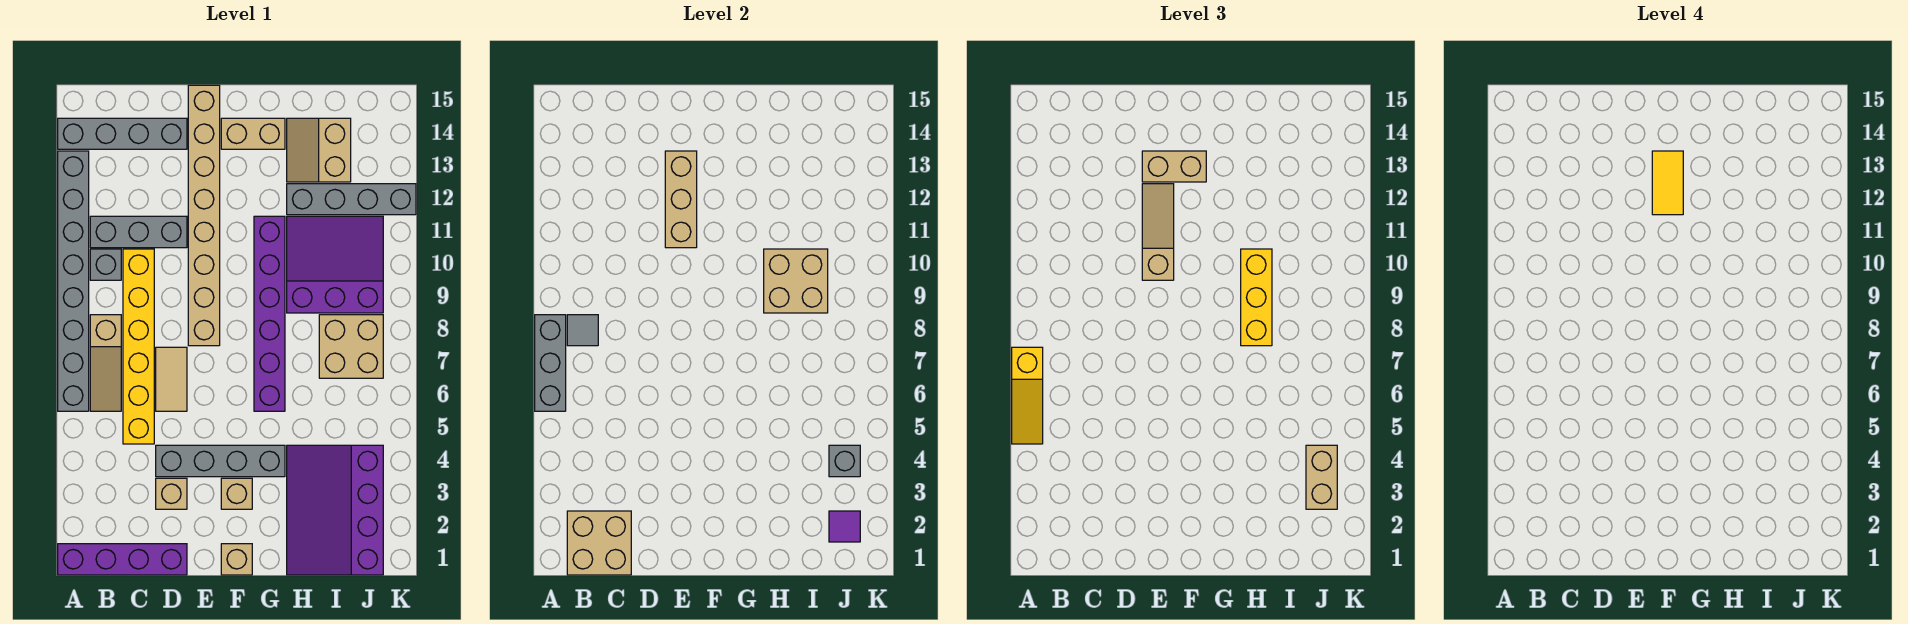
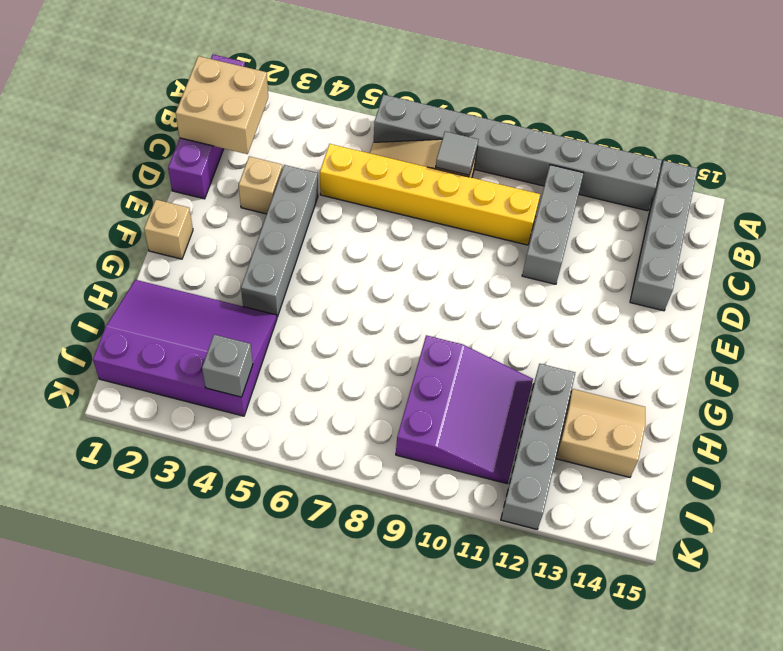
none -> grey brick B10 level 1
none -> tan tile D6:D7 level 1
none -> tan brick E8:E15 level 1
none -> tan brick F3 level 1

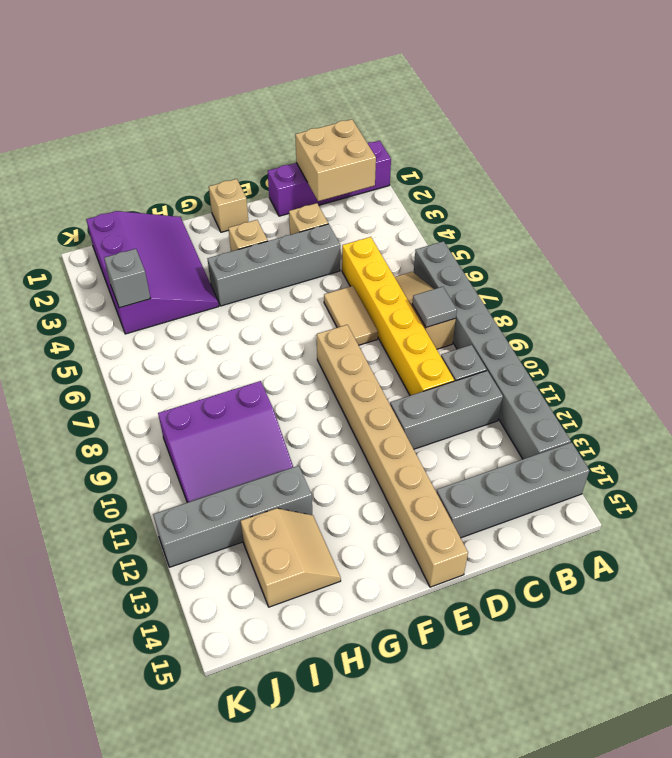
none -> tan brick F14:G14 level 1
none -> purple brick G6:G11 level 1
none -> tan brick I7:J8 level 1
none -> grey brick A6:A8 level 2

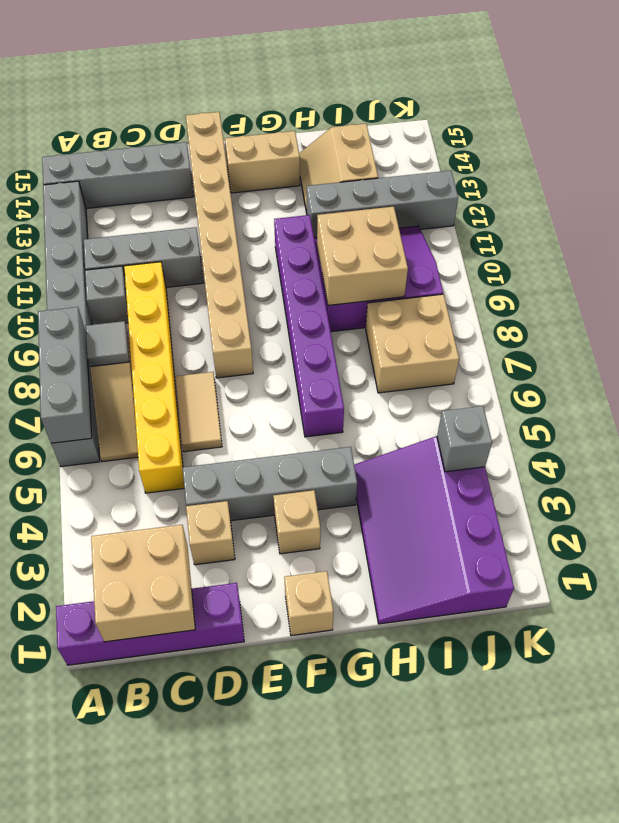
none -> tan brick E11:E13 level 2
none -> purple tile J2 level 2
none -> yellow slope A5:A7 level 3 top 7
none -> tan slope E10:E12 level 3 top 10

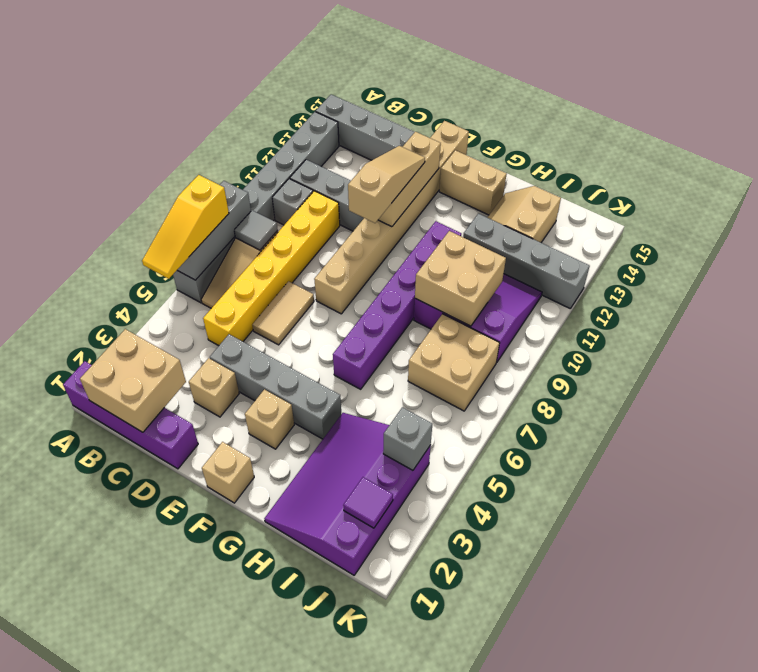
none -> tan brick E13:F13 level 3
none -> yellow brick H8:H10 level 3
none -> tan brick J3:J4 level 3
none -> yellow tile F12:F13 level 4

